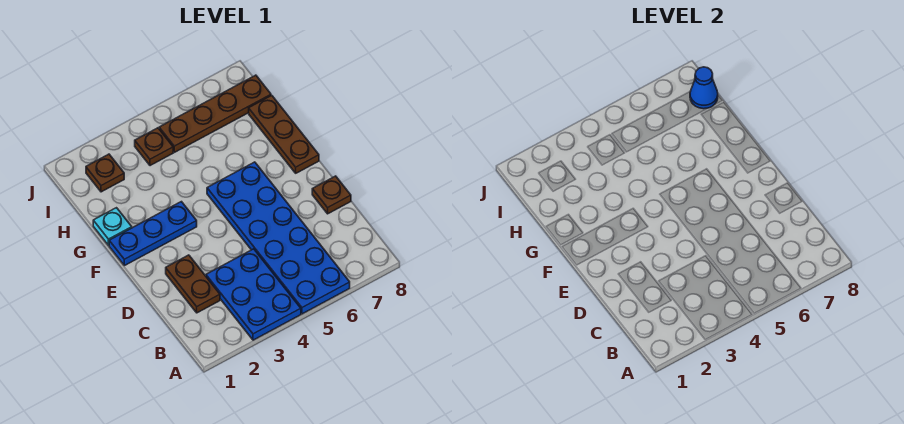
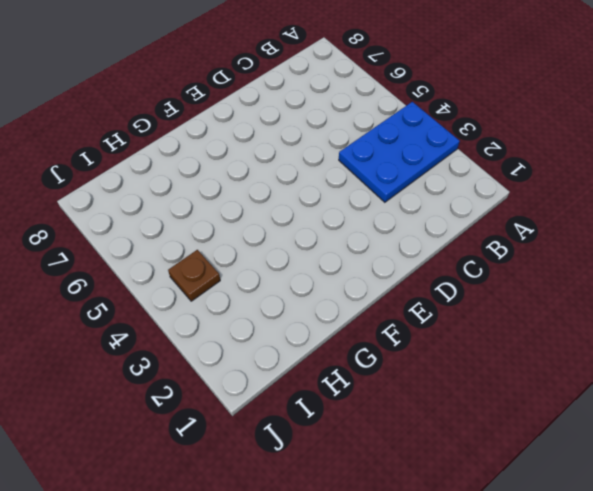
none -> blue plate A5:F6 level 1
none -> brown plate C2:D2 level 1

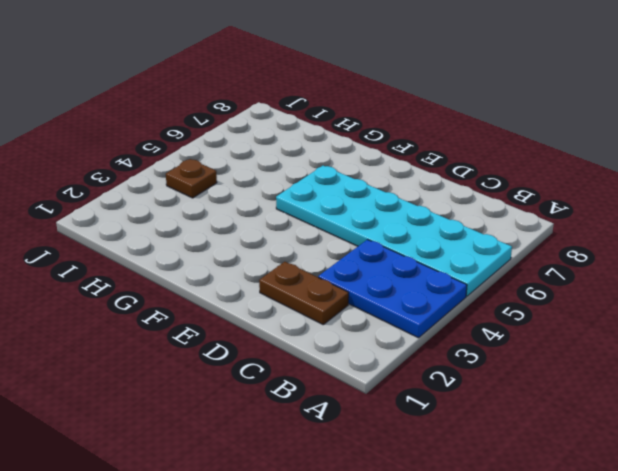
cyan plate A5:F6 level 1 -> blue plate A5:F6 level 1
none -> brown plate D8 level 1
none -> blue plate F1:F3 level 1

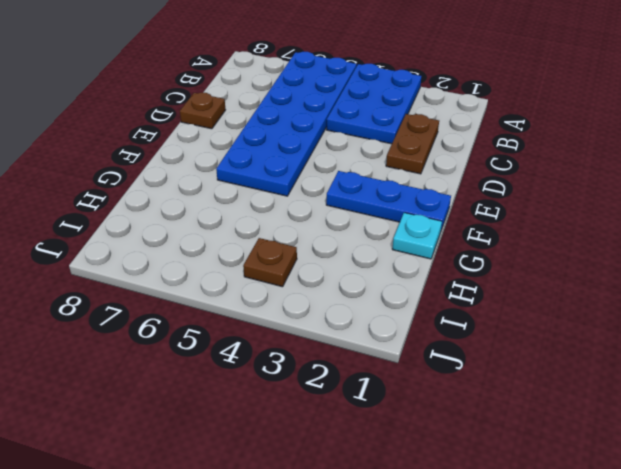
none -> brown plate F8:H8 level 1
none -> brown plate I2 level 1

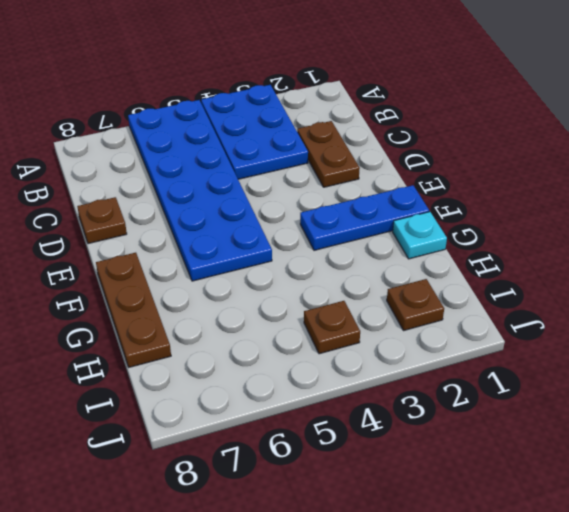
none -> brown plate I5:I8 level 1
none -> blue cone I8 level 2

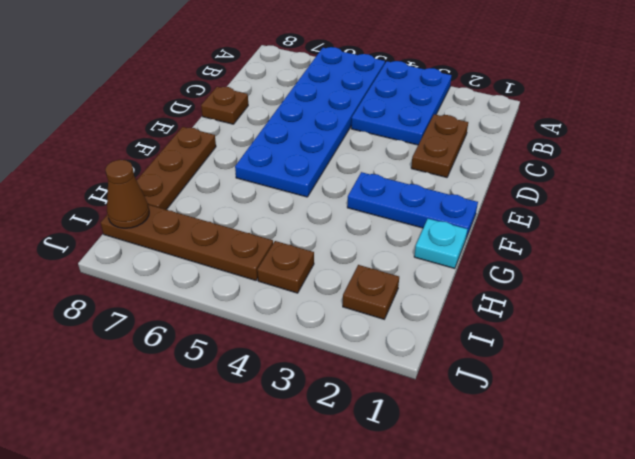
brown cone I8 level 2 -> blue cone I8 level 2

